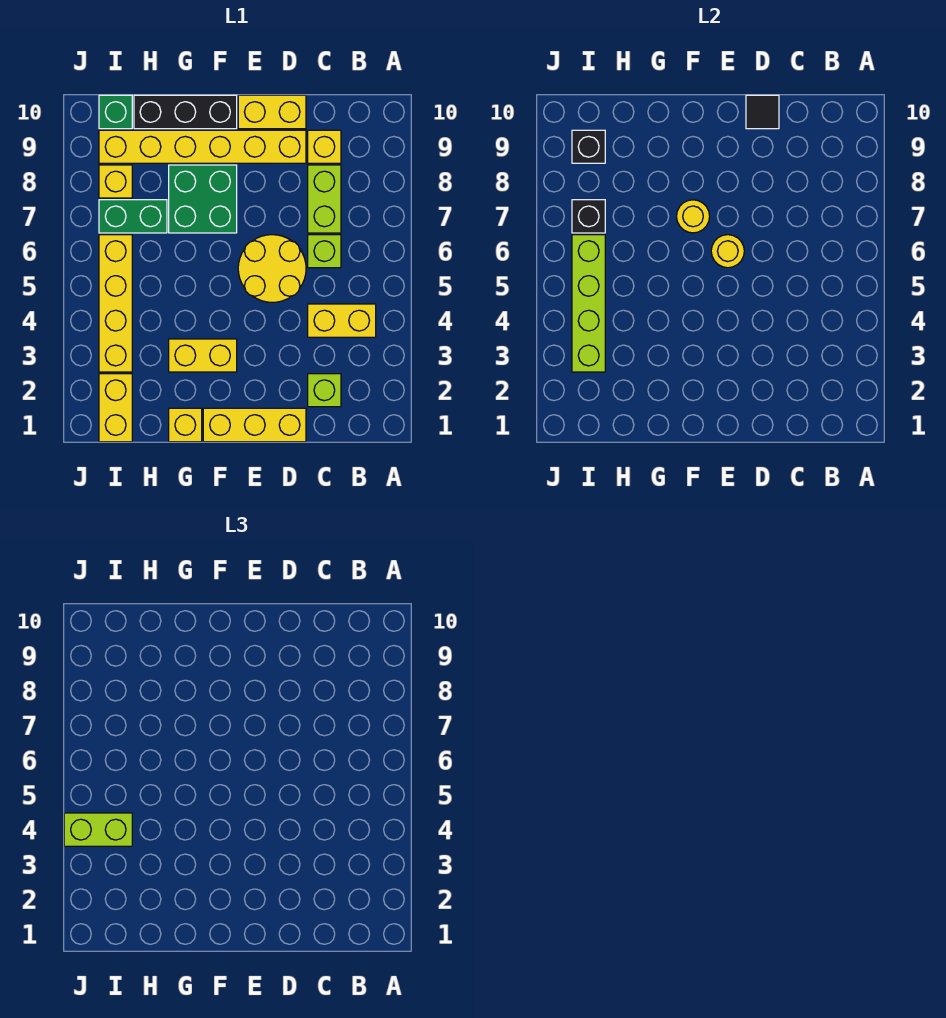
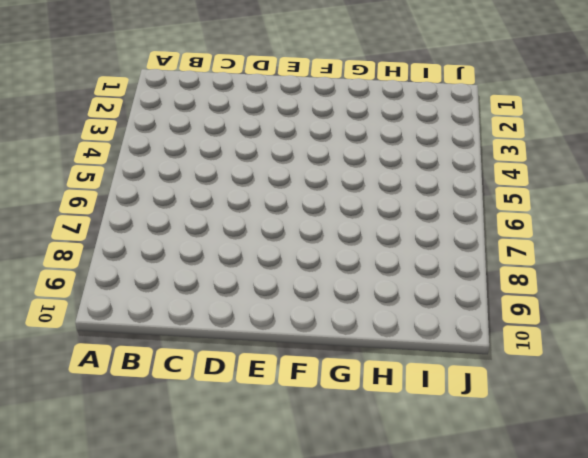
none -> yellow brick B4:C4 level 1
none -> lime brick C2 level 1
none -> lime brick C6 level 1

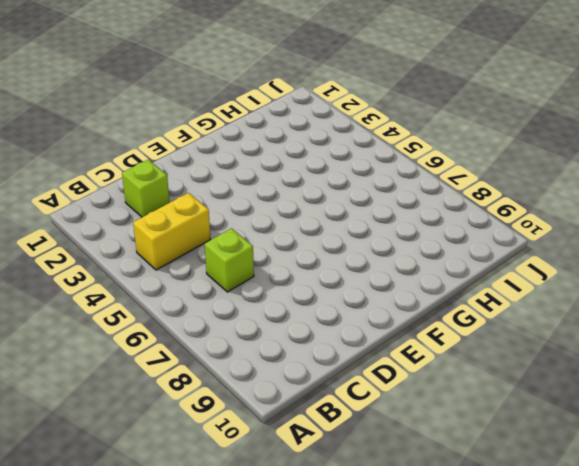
none -> lime brick C7:C8 level 1
none -> yellow brick C9 level 1
none -> yellow brick D1:F1 level 1

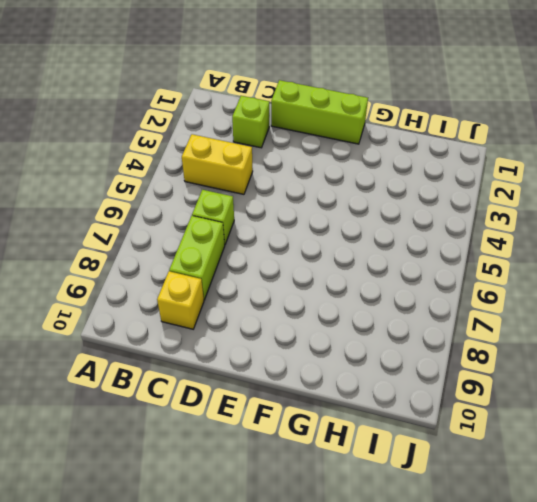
lime brick D1:F1 level 1 -> yellow brick D1:F1 level 1
none -> yellow round brick D5:E6 level 1
none -> yellow brick D9:I9 level 1
none -> yellow brick D10:E10 level 1

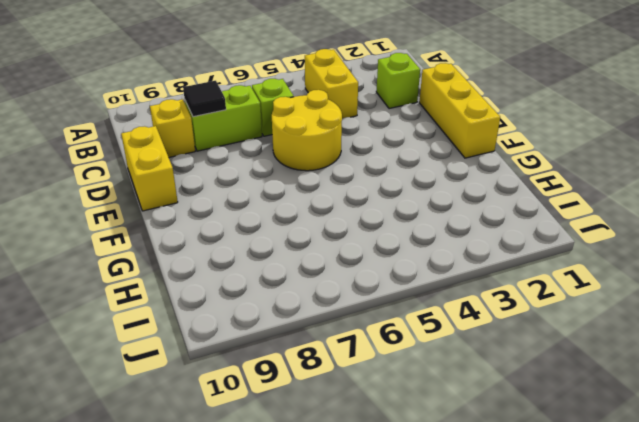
black tile C8 level 2 -> black tile D10 level 2
none -> yellow brick D9:I9 level 1
none -> yellow brick F3:G3 level 1
none -> green brick F7:G8 level 1

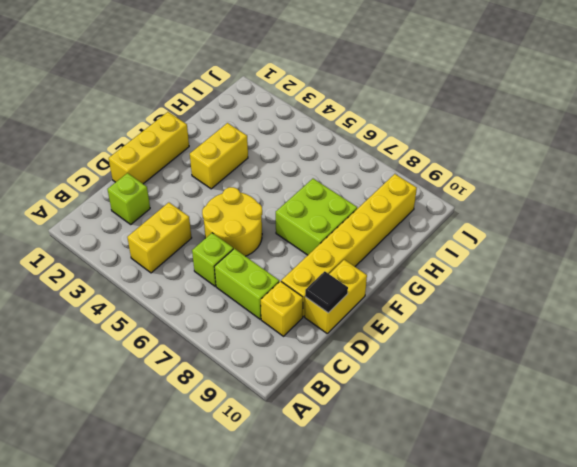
lime brick F7:G8 level 1 -> green brick F7:G8 level 1
none -> black brick F10:H10 level 1
none -> yellow brick G1 level 1
none -> green brick H7:I7 level 1

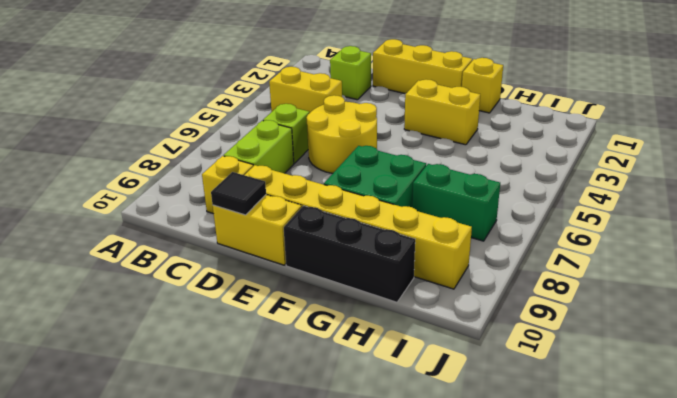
none -> yellow brick I1:I2 level 1
none -> yellow brick I3:I6 level 1
none -> yellow brick I8 level 1

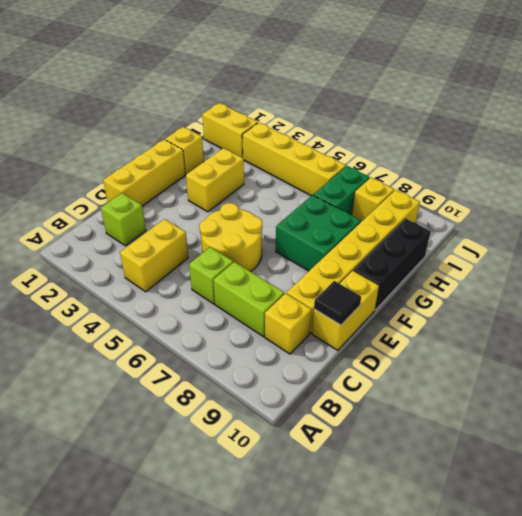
none -> green brick I10 level 1
none -> yellow round brick E6 level 2
none -> yellow round brick F7 level 2

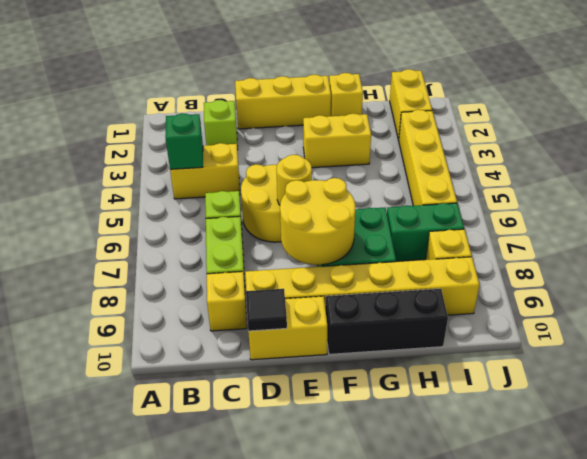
green brick B4 level 2 -> green brick I10 level 1
yellow round brick E7:F8 level 2 -> yellow round brick F7 level 2
none -> lime brick I3:I6 level 2
none -> black brick I7 level 2
none -> black brick I9 level 2

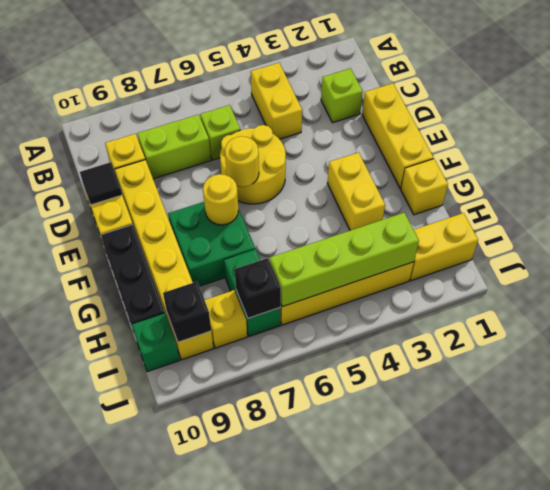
none -> lime brick I4:J4 level 3

